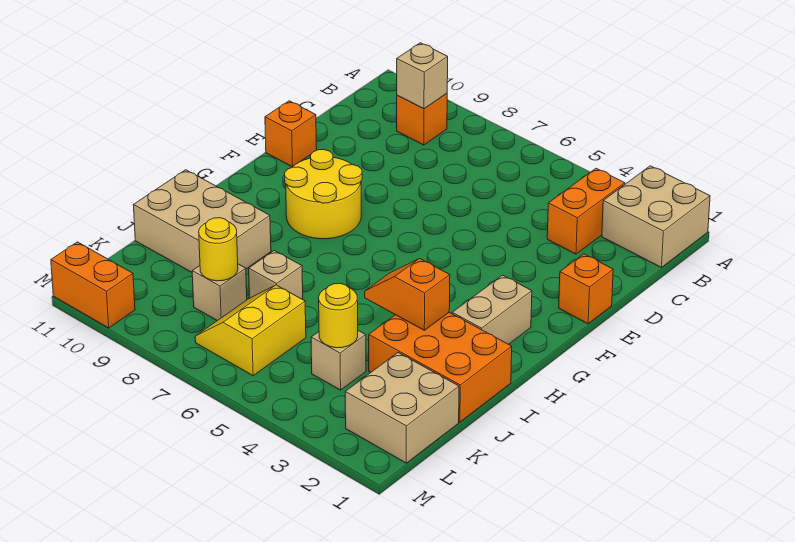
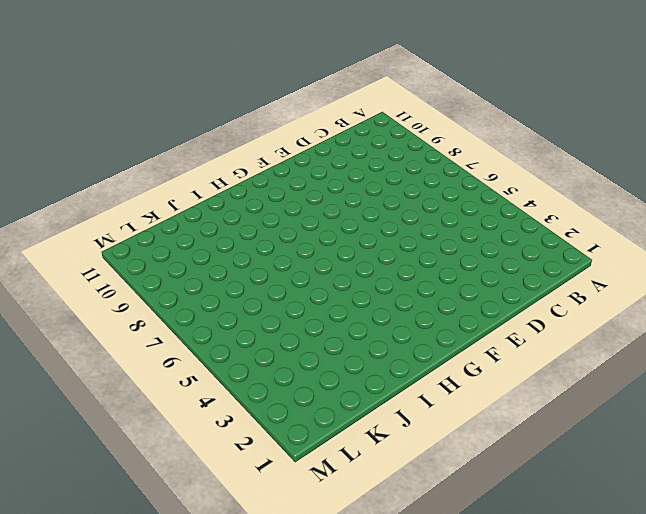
none -> tan brick A1:B2 level 1
none -> orange brick B3:C3 level 1
none -> orange brick B9 level 1

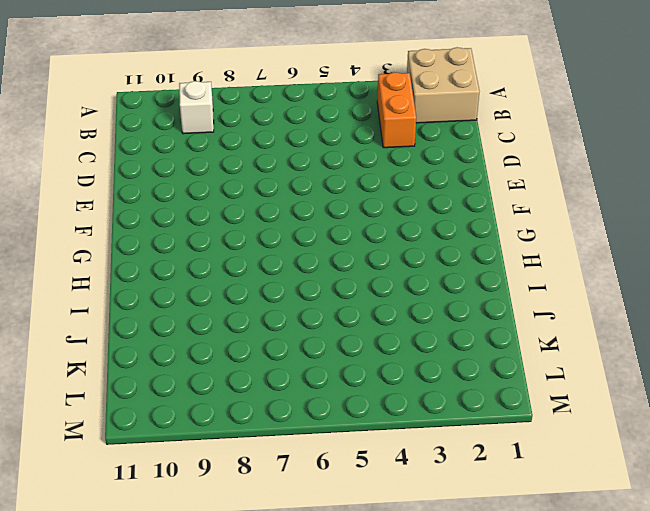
white brick B9 level 1 -> orange brick B9 level 1
none -> orange brick E1 level 1
none -> orange brick E11 level 1
none -> yellow round brick F8:G9 level 1

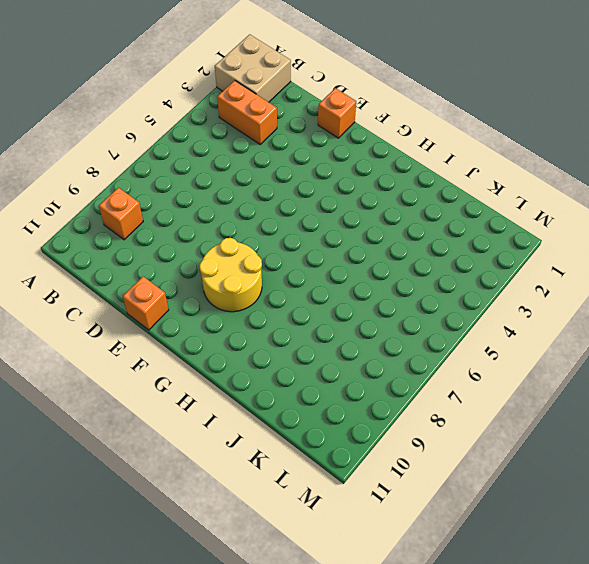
none -> tan brick G2:H2 level 1
none -> orange brick I1:J3 level 1
none -> tan brick I9:J11 level 1

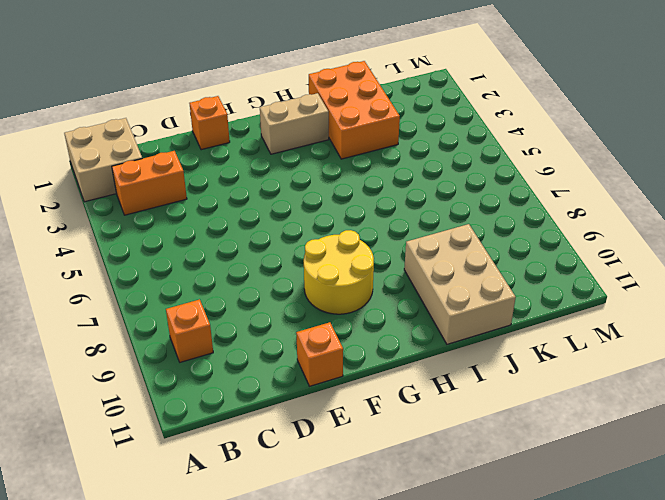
none -> tan brick J7 level 1
none -> tan brick K1:L2 level 1
none -> tan brick K4 level 1

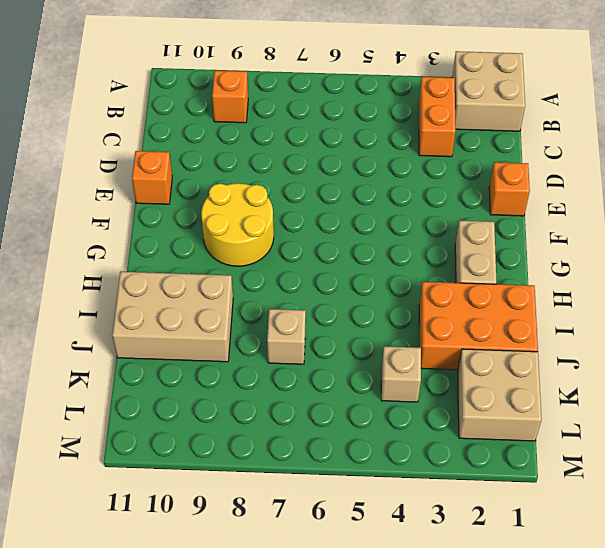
none -> yellow slope K6:L7 level 1 top 6
none -> tan brick K8 level 1
none -> orange brick M10:M11 level 1

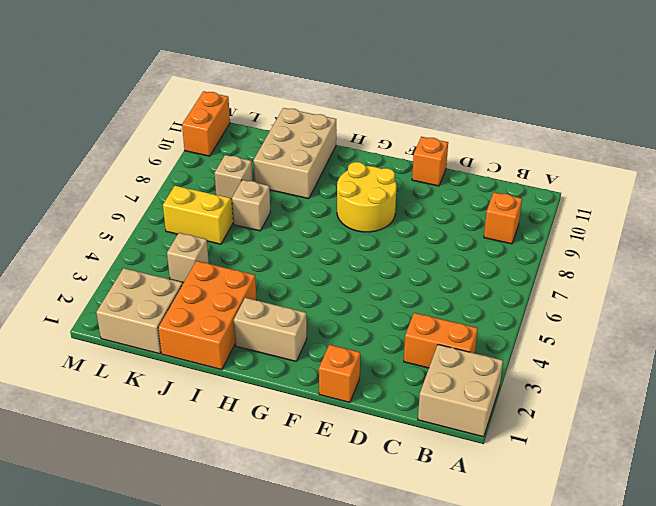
none -> tan brick B9 level 2
none -> orange slope I3:I4 level 2 top 3
none -> yellow round brick K4 level 2

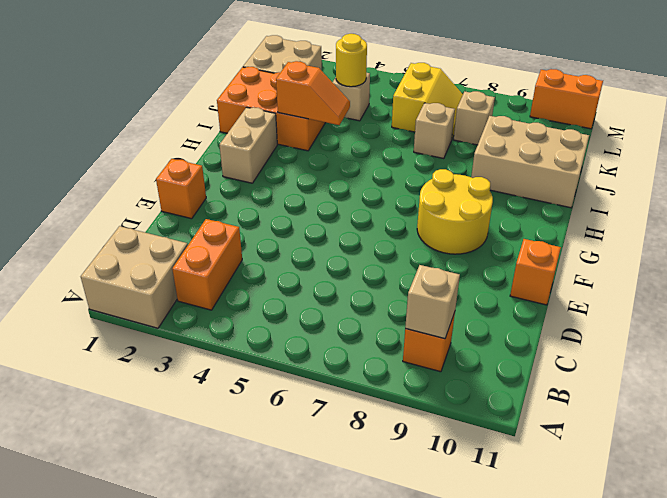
none -> yellow round brick K8 level 2

